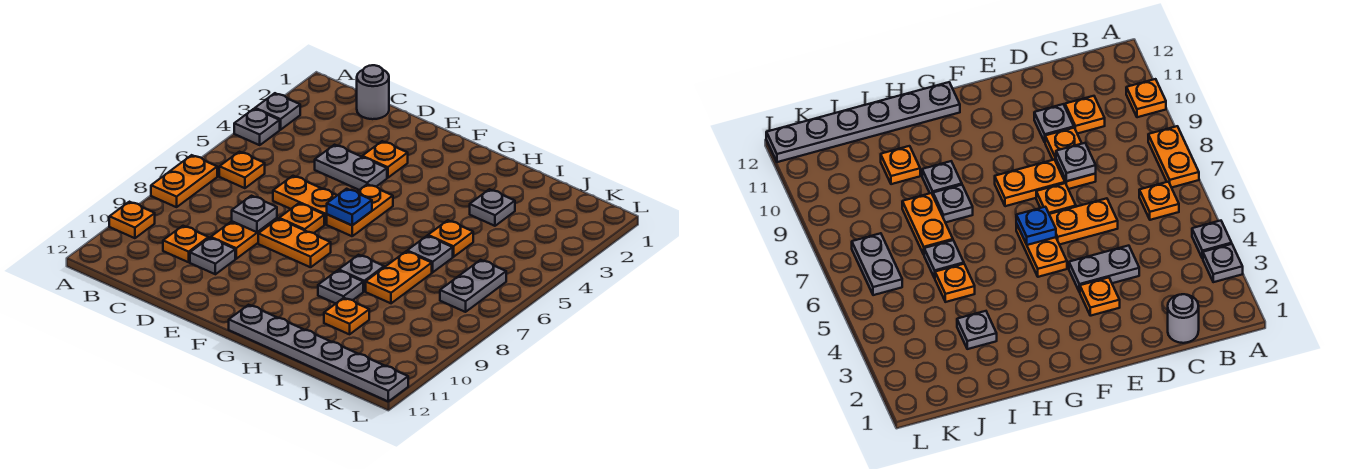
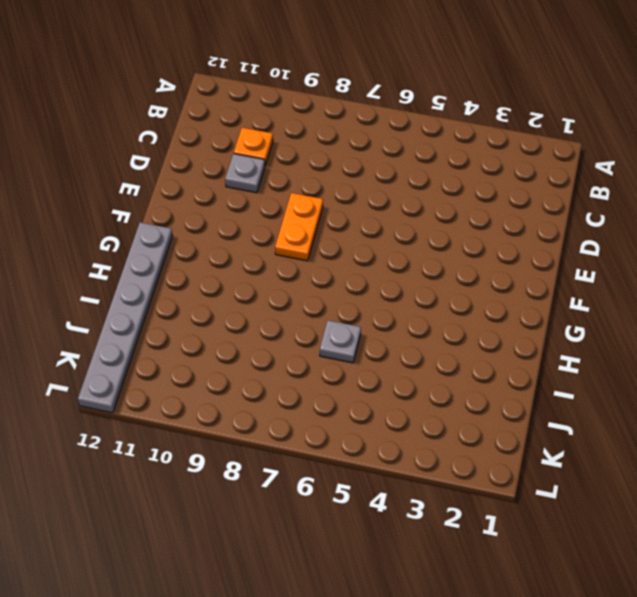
none -> grey plate A3 level 1
none -> grey plate A4 level 1
none -> orange plate A7:A8 level 1

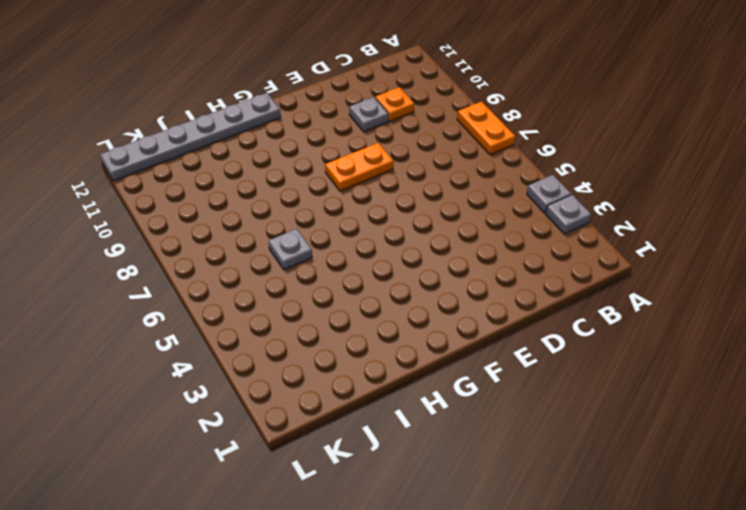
none -> orange plate A10 level 1
none -> orange plate B6 level 1
none -> grey round brick C1 level 1

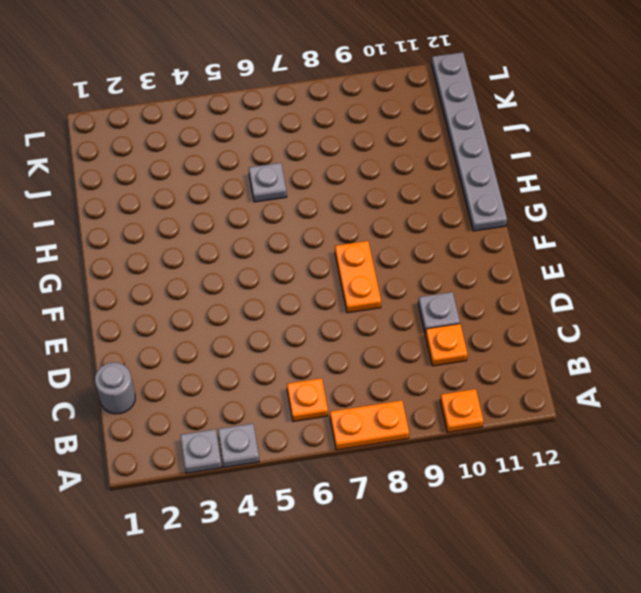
none -> grey plate D4:E4 level 1
none -> orange plate D6:E6 level 1
none -> orange plate D8:D9 level 1

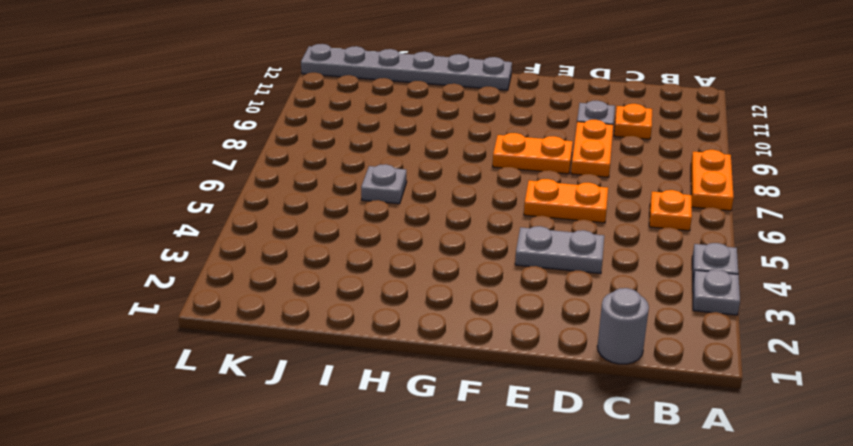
none -> orange plate A10 level 1
none -> orange plate E3 level 1
none -> orange plate E7 level 1

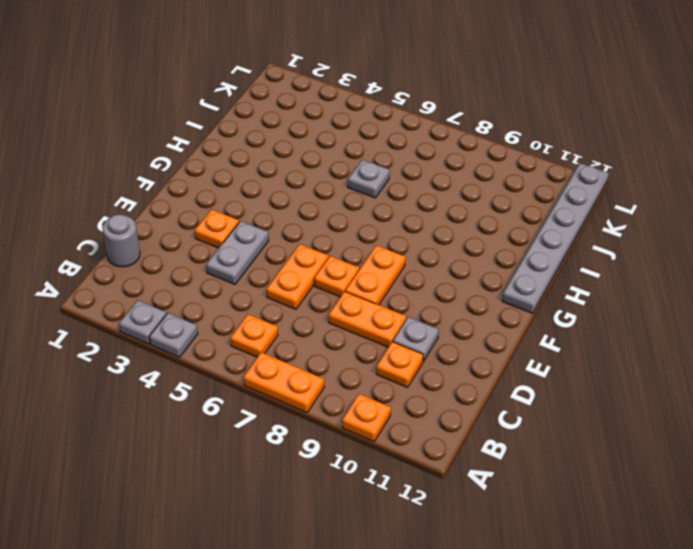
none -> orange plate F5:F6 level 1
none -> grey plate H8 level 1
none -> grey plate H9 level 1

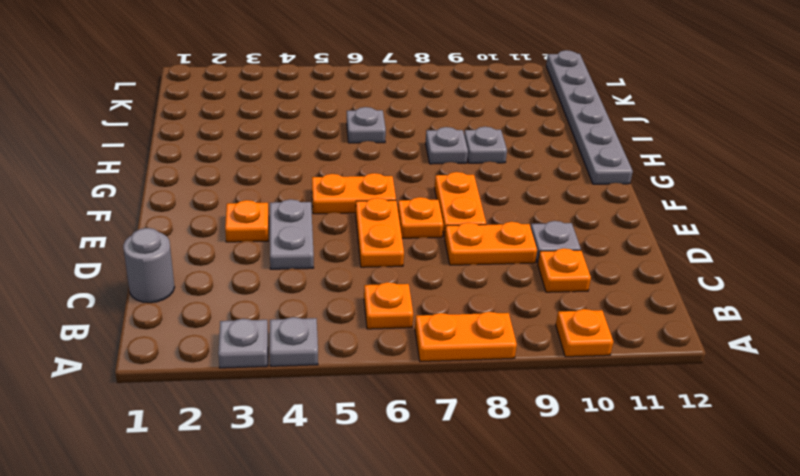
none -> grey plate I3 level 1
none -> orange plate I5 level 1
none -> orange plate I7:I8 level 1

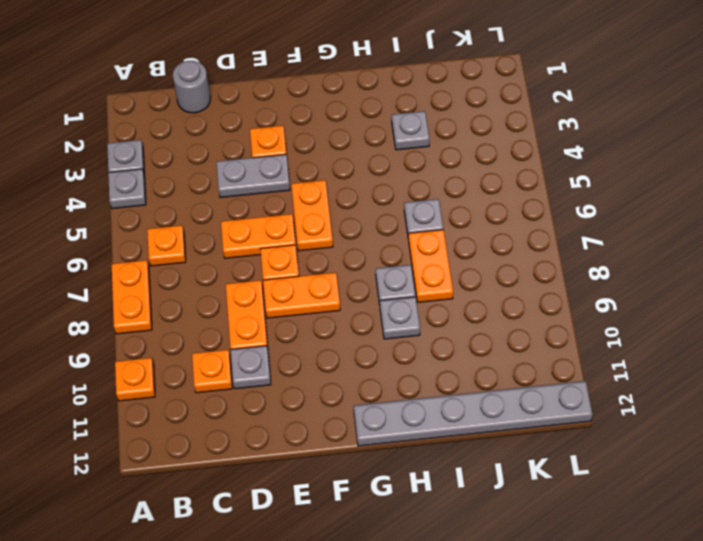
none -> orange plate I5 level 1
none -> orange plate I10 level 1
none -> grey plate K6:K7 level 1

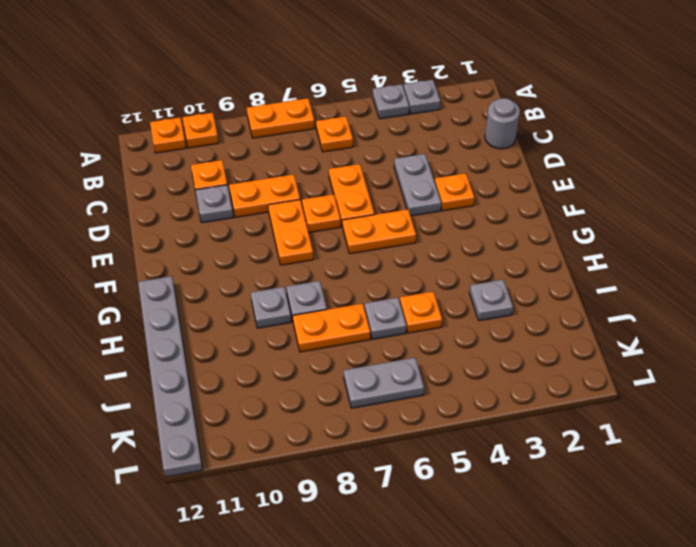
orange plate A11 level 1 -> orange plate I10 level 1
none -> grey plate D8 level 2
none -> blue plate F6 level 2

